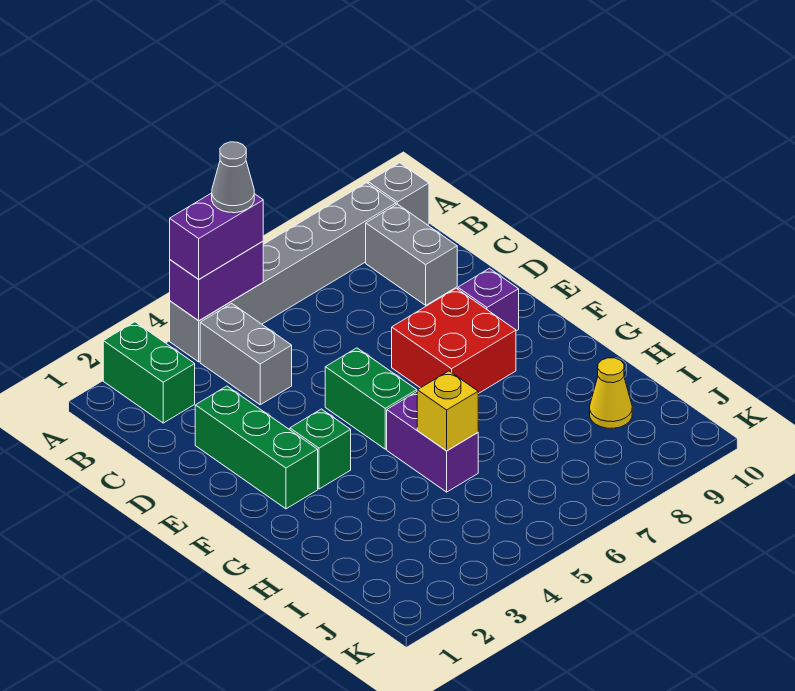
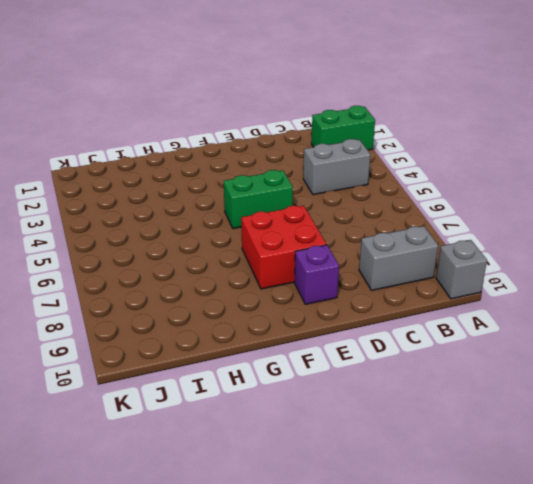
none -> grey brick A4:A9 level 1
none -> green brick D2:F2 level 1
none -> green brick F3 level 1

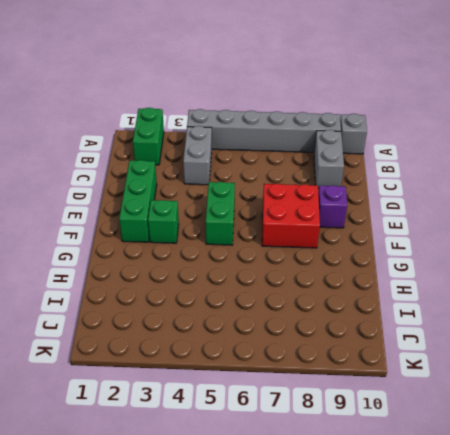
none -> purple brick G5:H5 level 1
none -> yellow cone I9 level 1
none -> purple brick A4:A5 level 2

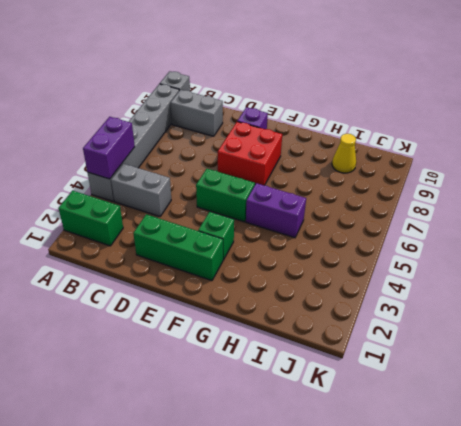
none -> yellow brick H5 level 2
none -> purple brick A4:A5 level 3
none -> grey cone A5 level 4

